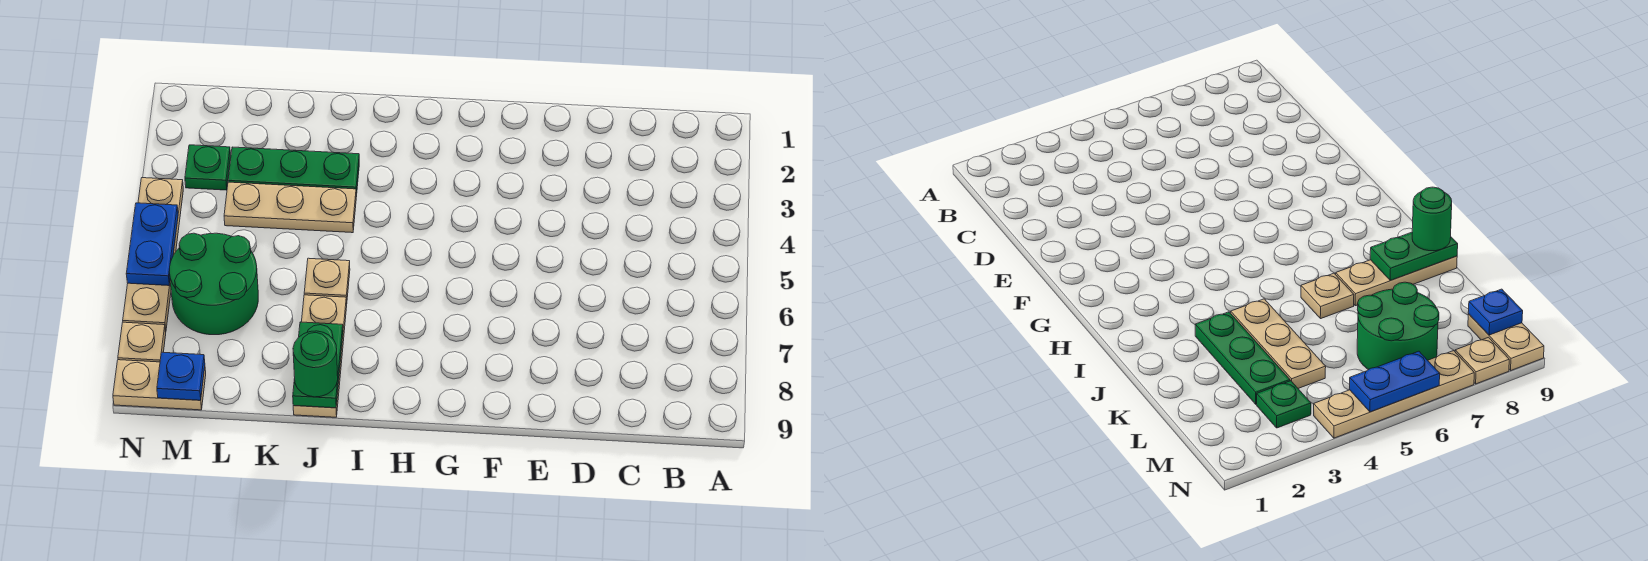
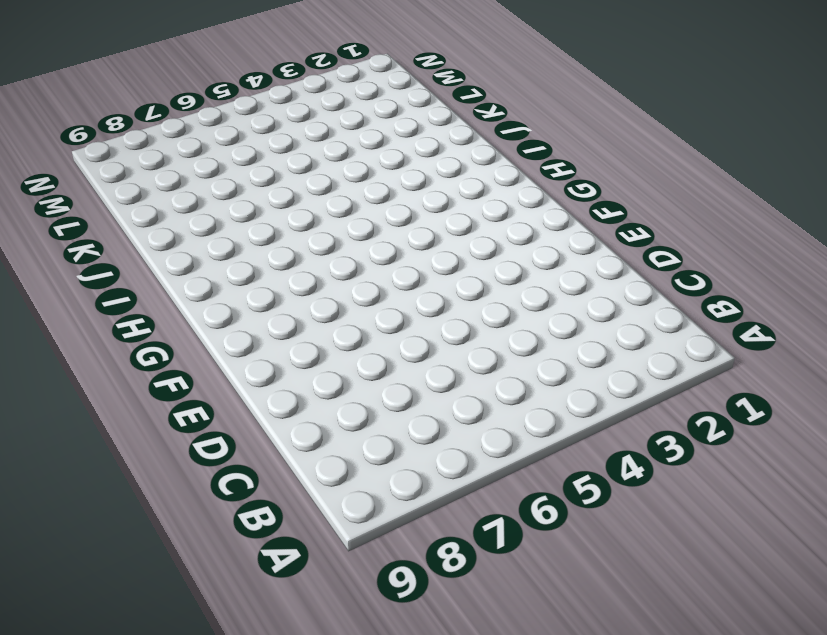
none -> green plate J3:L3 level 1
none -> tan plate J4:L4 level 1
none -> tan plate J6 level 1

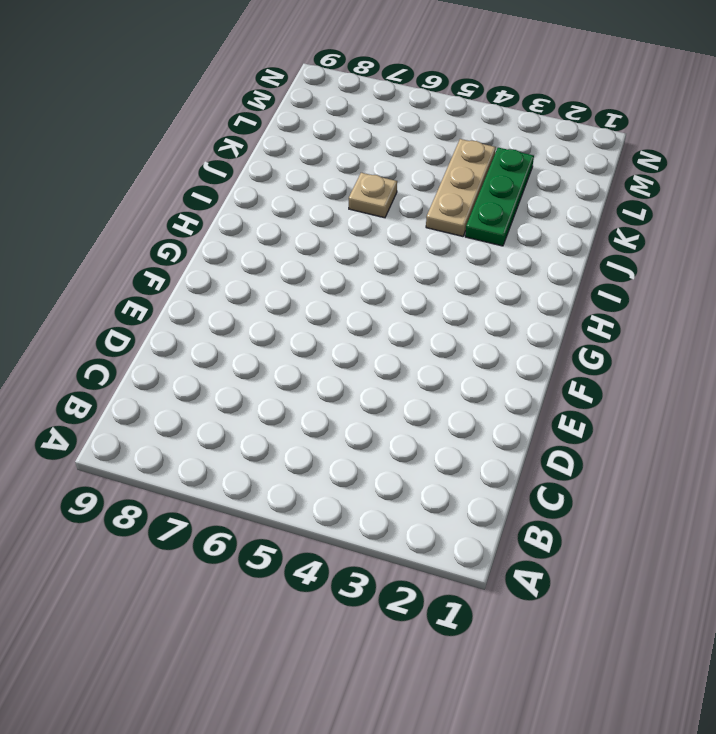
none -> tan plate J7:J9 level 1
none -> green round brick L6:M7 level 1
none -> green plate M3 level 1

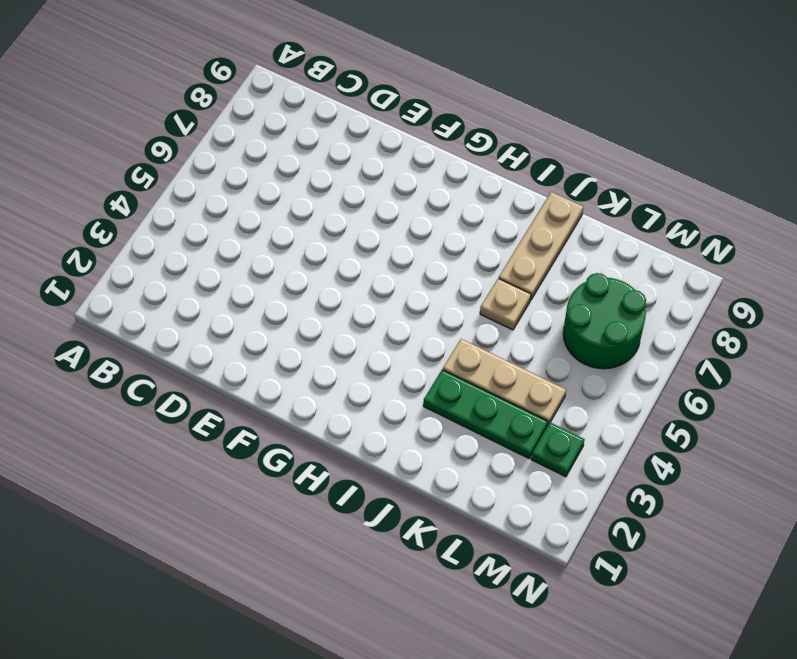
none -> tan plate M9:N9 level 1
none -> tan plate N4:N7 level 1
none -> tan plate N8 level 1

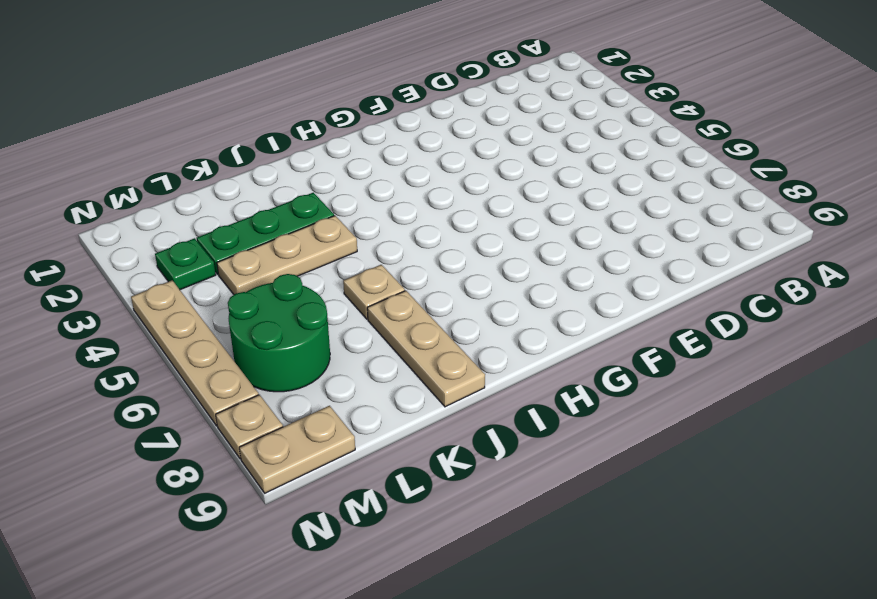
none -> green plate J8:J9 level 2
none -> blue plate M9 level 2
none -> blue plate N5:N6 level 2

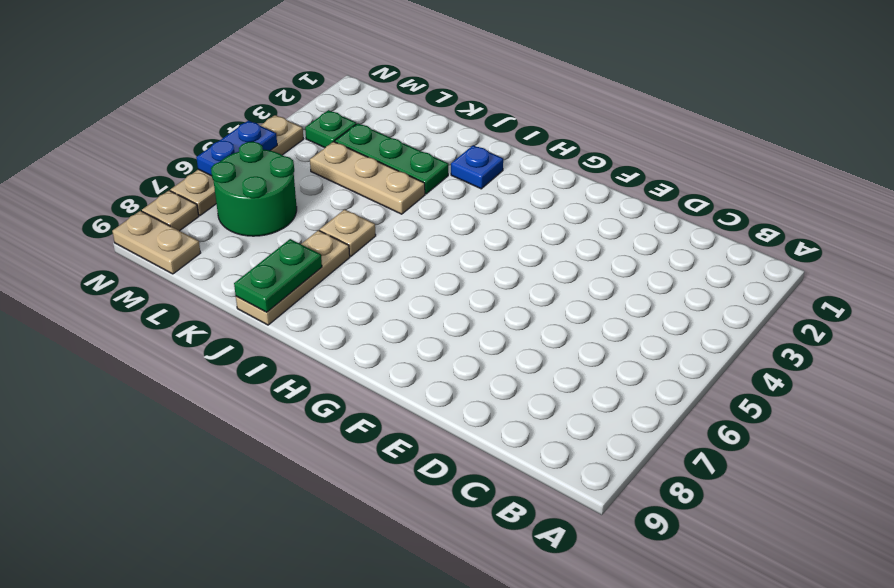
blue plate I2 level 1 -> blue plate M9 level 2
none -> green round brick J9 level 3

